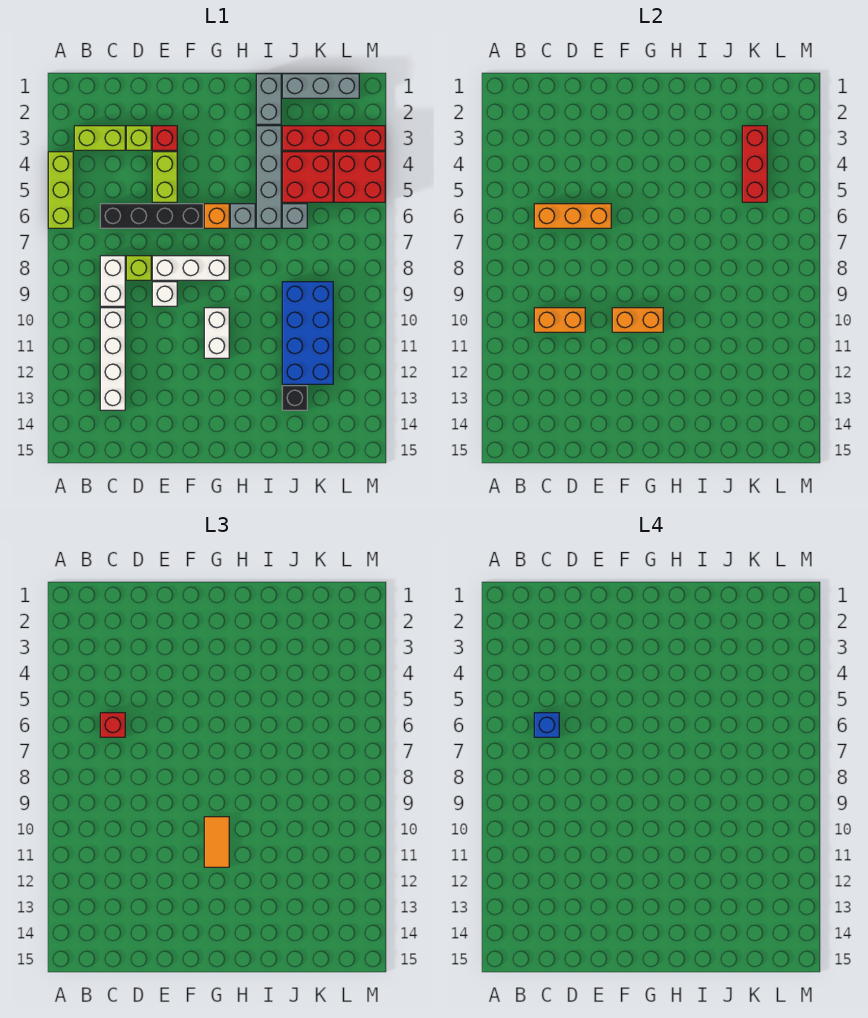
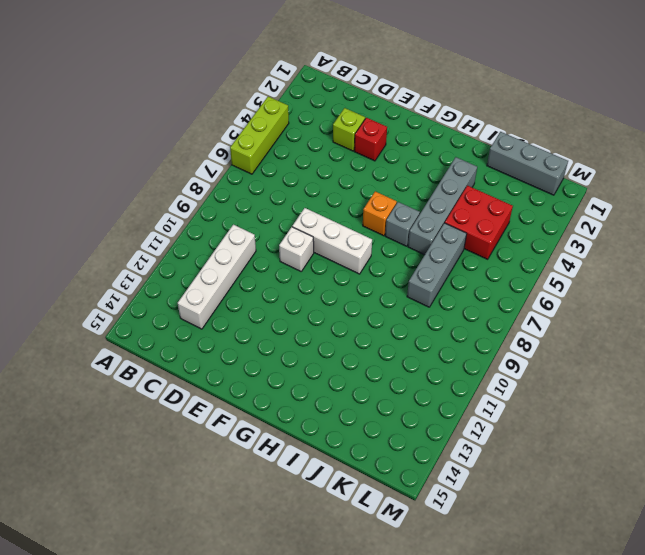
grey brick J6:J8 level 1 -> grey brick J6 level 1
none -> lime brick B3:C3 level 1
none -> black brick C6:F6 level 1
none -> white brick C8:C9 level 1
none -> lime brick D8 level 1

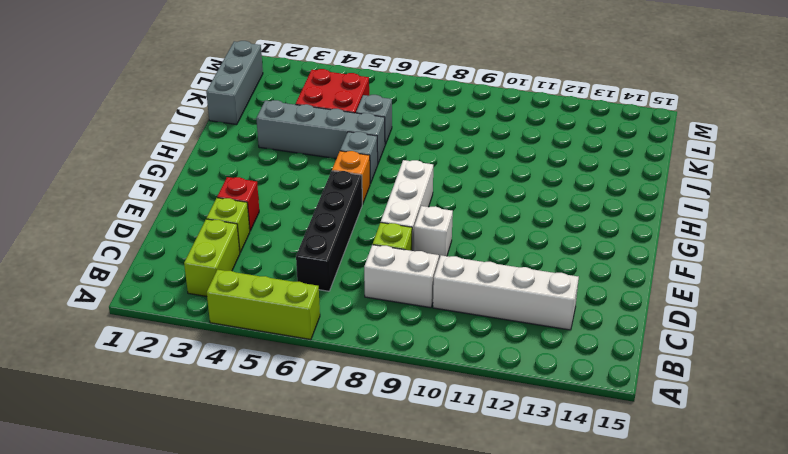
none -> lime brick E4:E5 level 1
none -> white brick G10:G11 level 1
none -> grey brick I1:I2 level 1
none -> red brick J3:M3 level 1

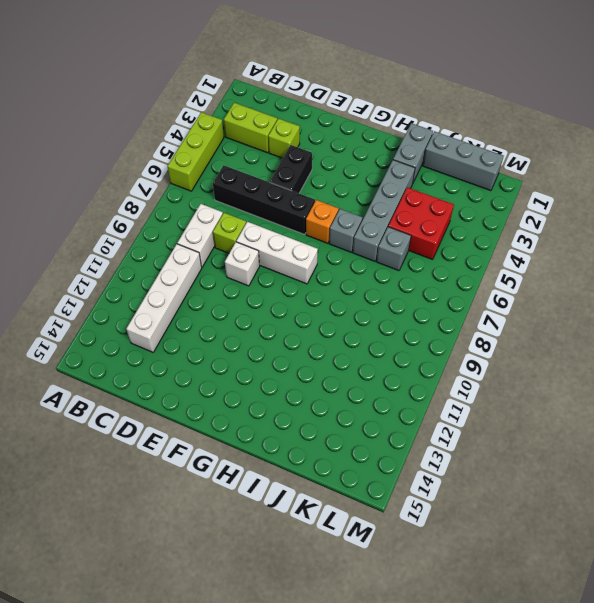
black brick E4:E5 level 1 -> lime brick E4:E5 level 1
none -> red brick E3 level 1
none -> white brick G10:G11 level 1
none -> red brick J3:M3 level 1
none -> blue brick J9:K12 level 1

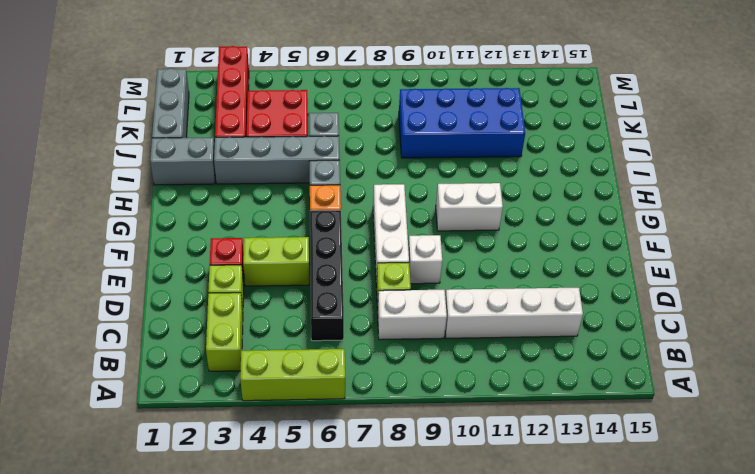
none -> black brick J13 level 1
none -> red brick L4:M5 level 1
none -> orange brick C6:E6 level 2
none -> orange brick C10:D10 level 2

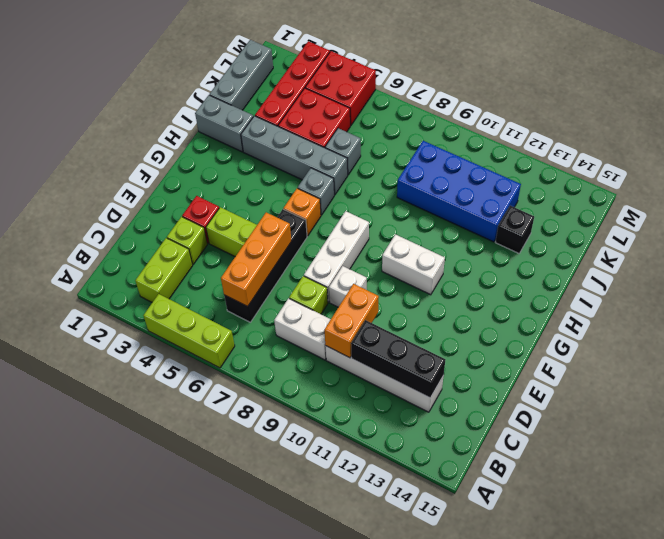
black brick C11:C13 level 2 -> none
none -> orange brick F10:G10 level 2
none -> red brick K3:K5 level 2
none -> red brick C6 level 3
none -> orange tile G10:G11 level 3

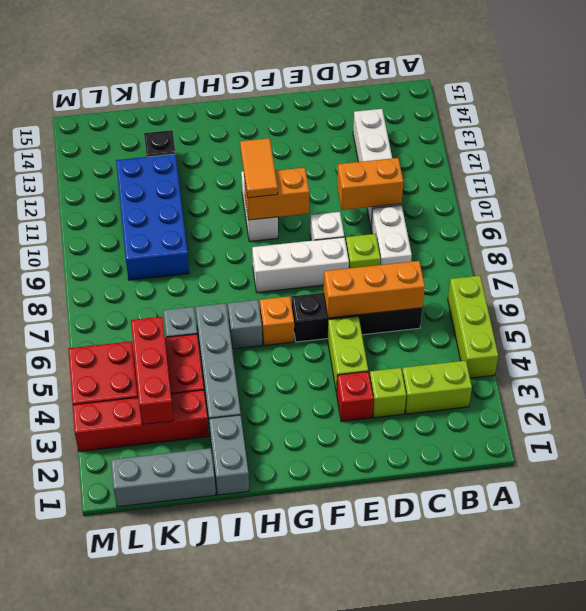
none -> red brick C6 level 3
none -> blue brick C6 level 4

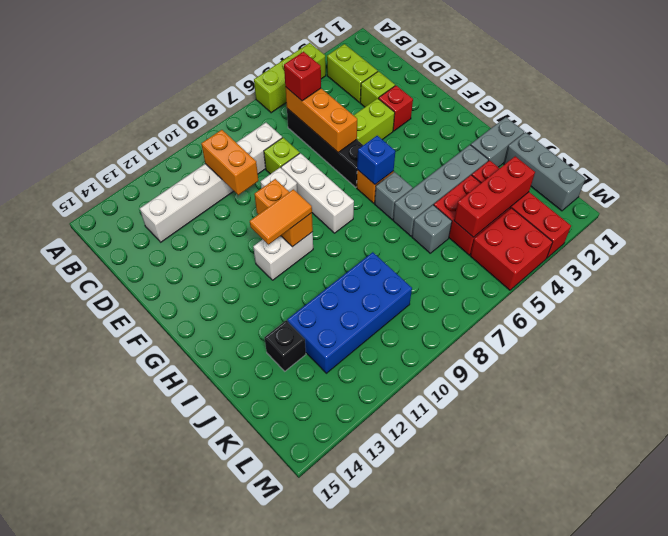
blue brick G6 level 2 -> blue brick C6 level 4

